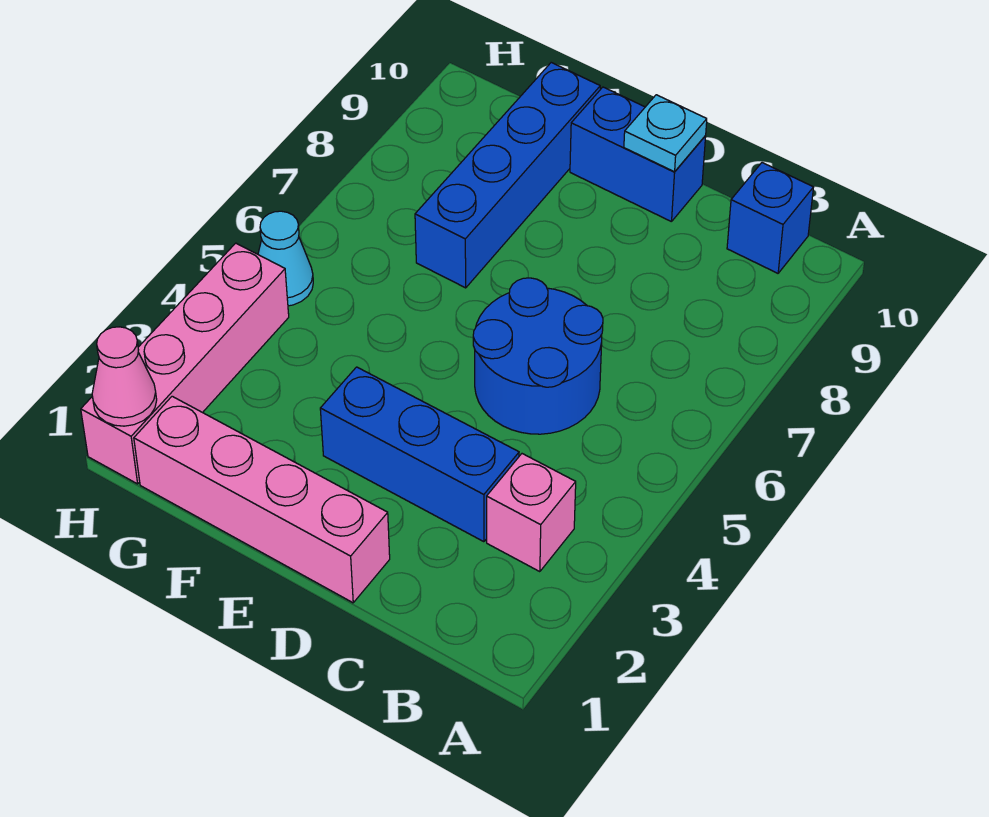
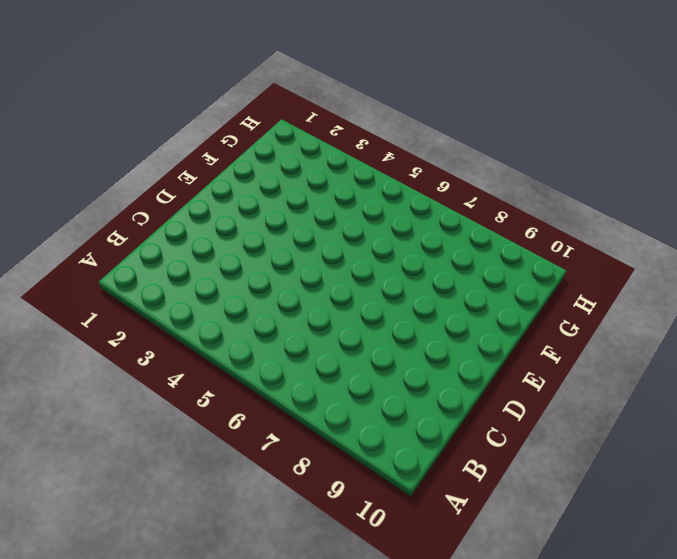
none -> pink brick B3 level 1
none -> blue brick B10 level 1

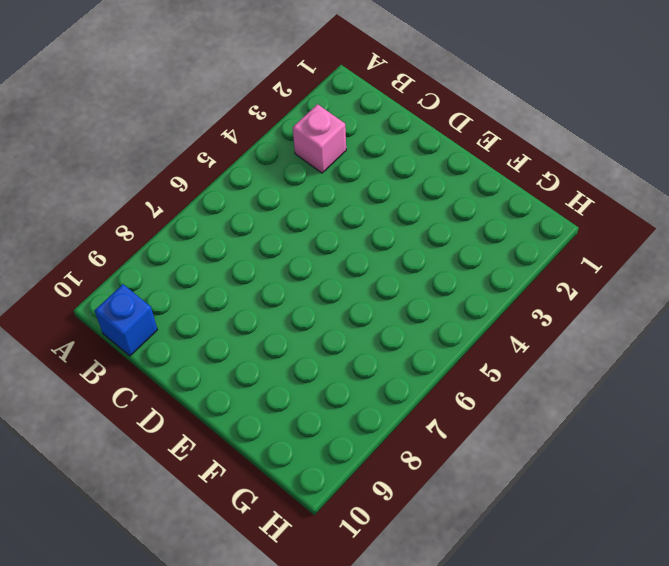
none -> blue brick C3:E3 level 1
none -> blue round brick C5:D6 level 1

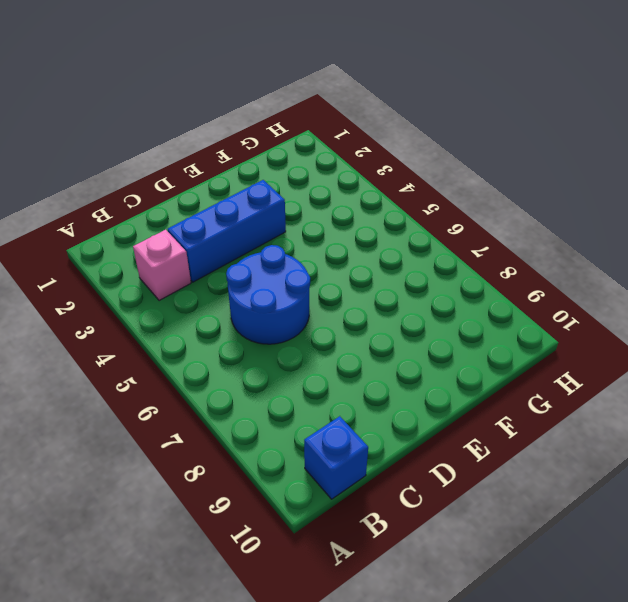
none -> pink brick D1:G1 level 1
none -> blue brick D10:E10 level 1

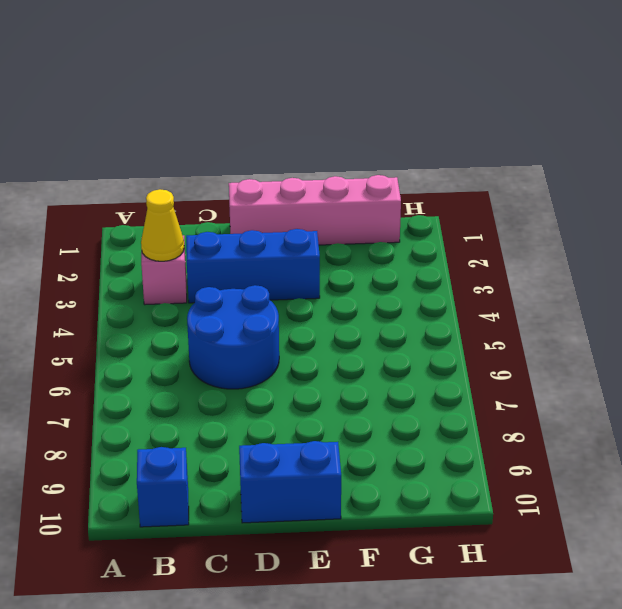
yellow cone B3 level 2 -> none
none -> blue brick F7:F10 level 1
none -> pink brick H1:H4 level 1

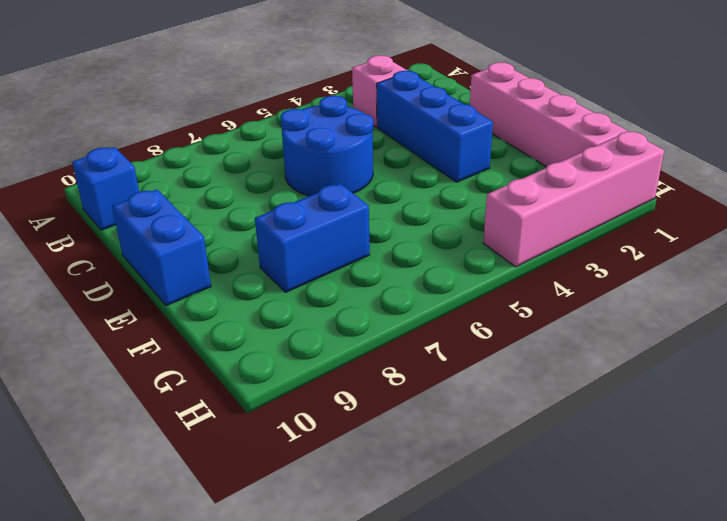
blue brick F7:F8 level 1 -> blue brick F7:F10 level 1
none -> cyan cone H5 level 1
none -> cyan plate D10 level 2

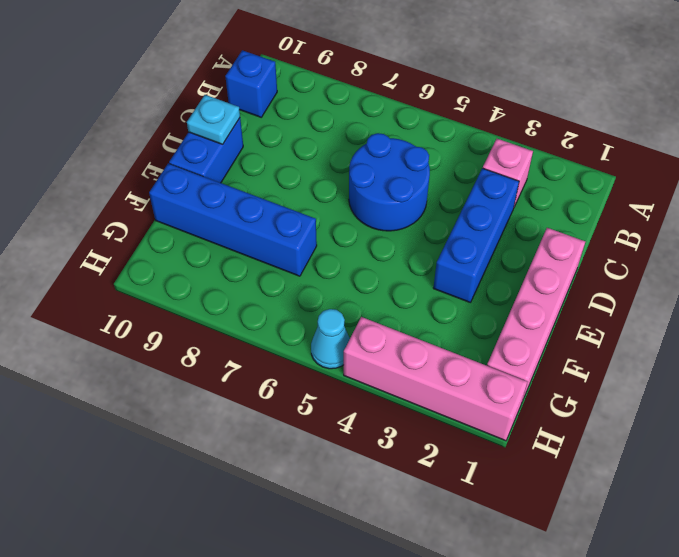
none -> pink cone H1 level 2

